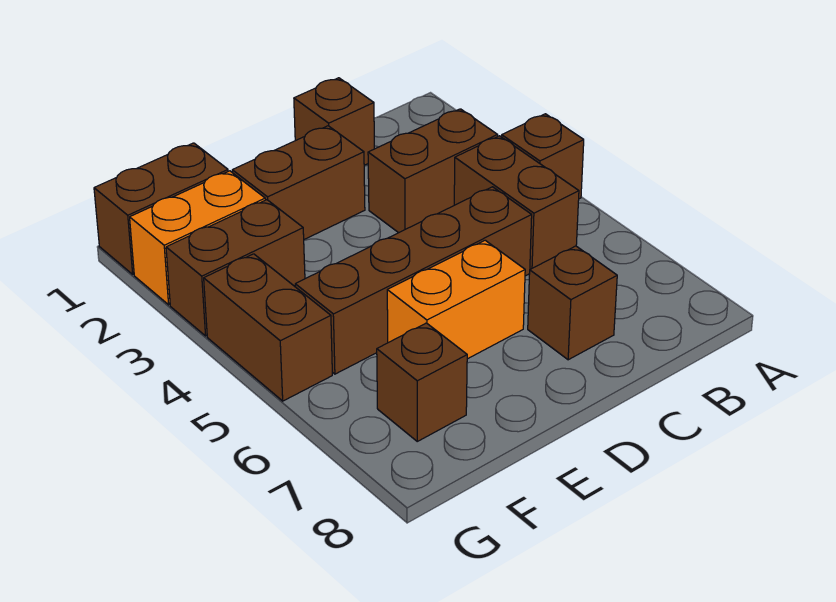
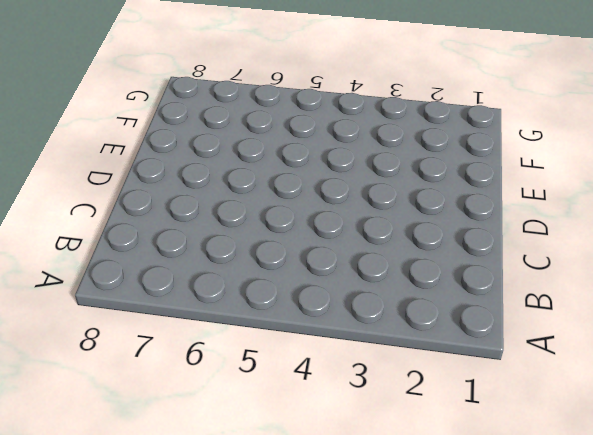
none -> brown brick A4 level 1
none -> brown brick B3:C3 level 1
none -> brown brick B4:B5 level 1

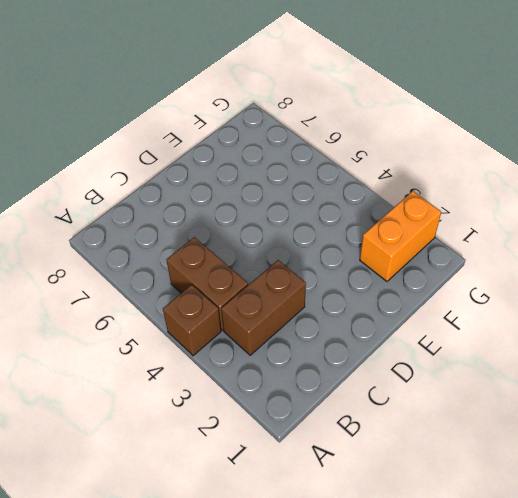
none -> brown brick C1 level 1
none -> brown brick C5:F5 level 1
none -> brown brick C7 level 1

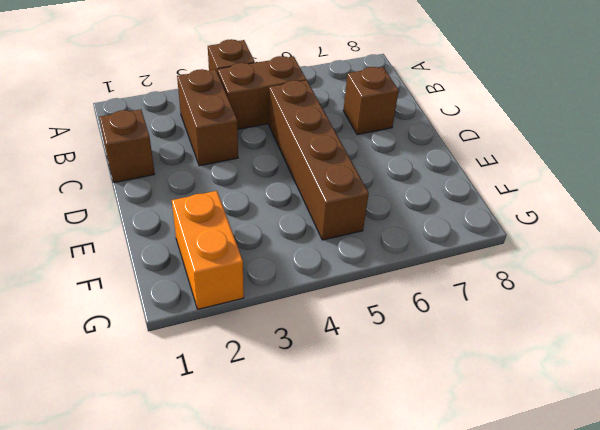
none -> brown brick D2:E2 level 1
none -> orange brick D6:E6 level 1
none -> brown brick F1:G1 level 1

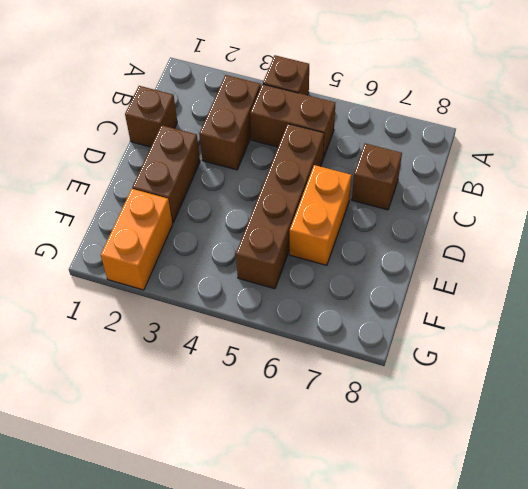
none -> brown brick F1:G1 level 1
none -> brown brick F3:G3 level 1
none -> brown brick F7 level 1

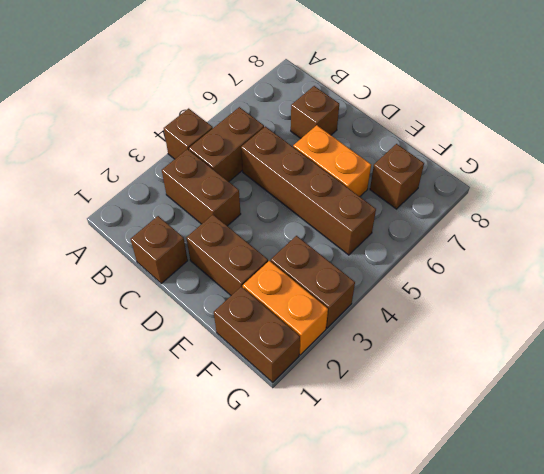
none -> brown brick G4:G5 level 1

